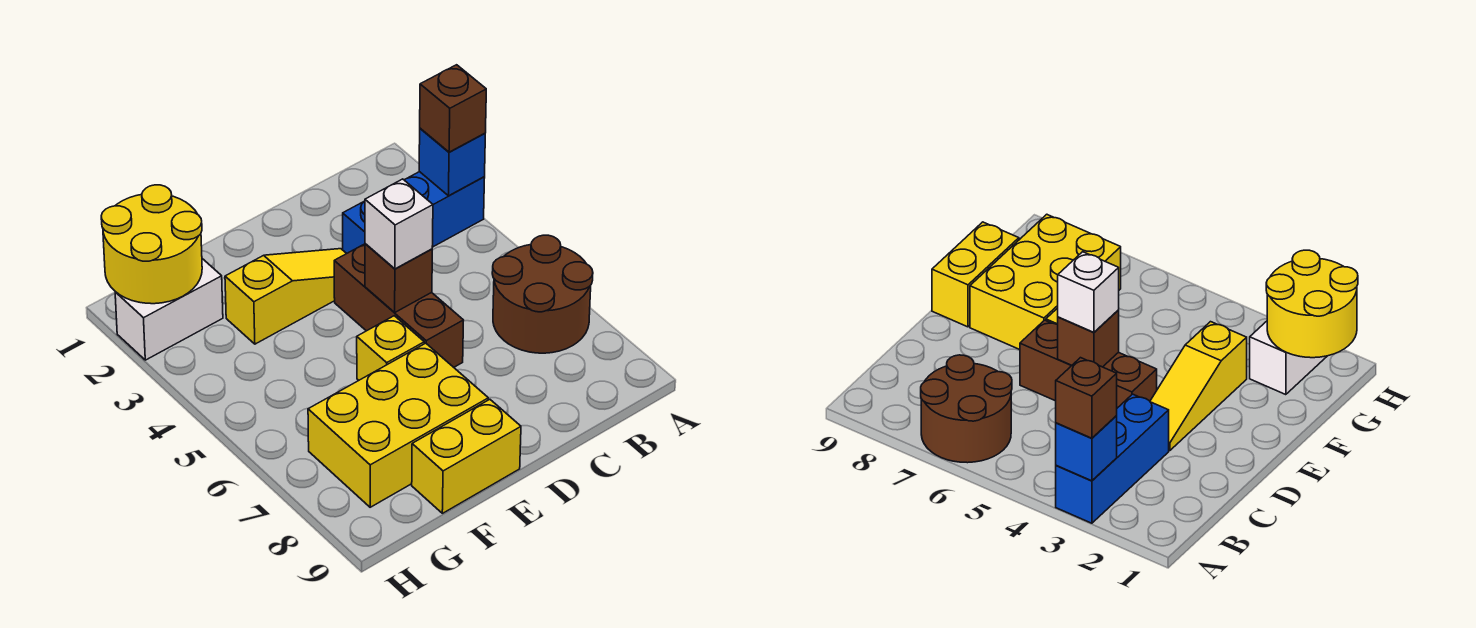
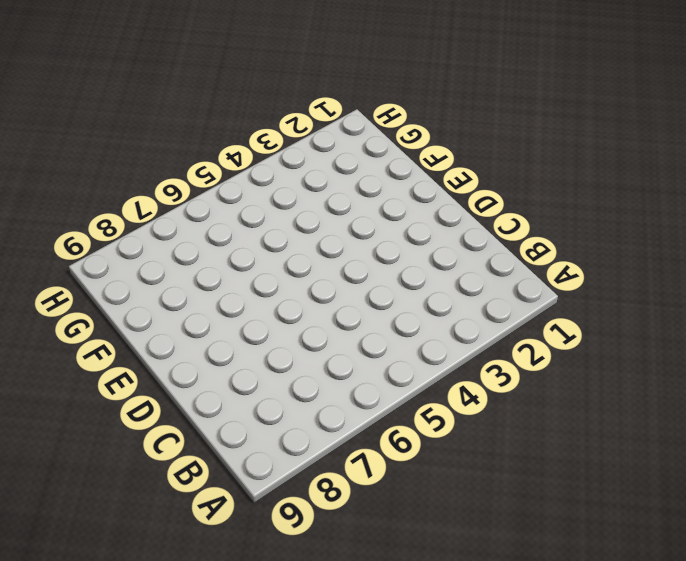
none -> blue brick A3:C3 level 1
none -> brown round brick A6:B7 level 1
none -> yellow slope D3:F3 level 1 top F

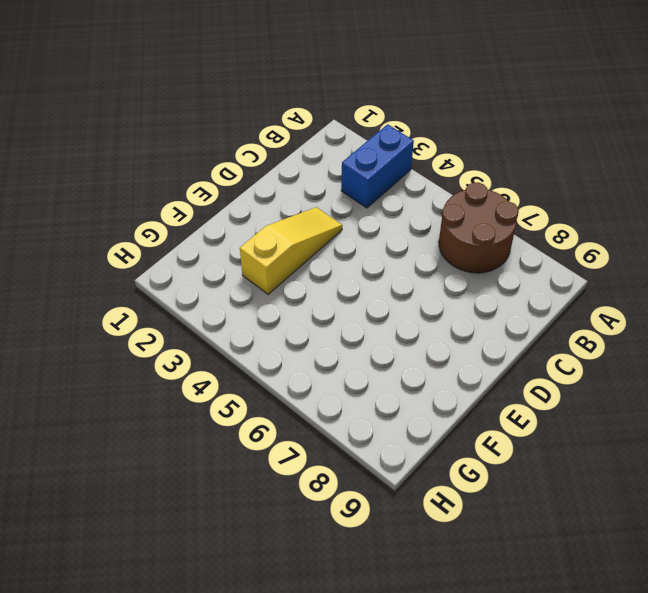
blue brick A3:B3 level 1 -> blue brick A3:C3 level 1
none -> brown brick D4:D6 level 1
none -> yellow brick E6 level 1
none -> yellow brick E7:G8 level 1

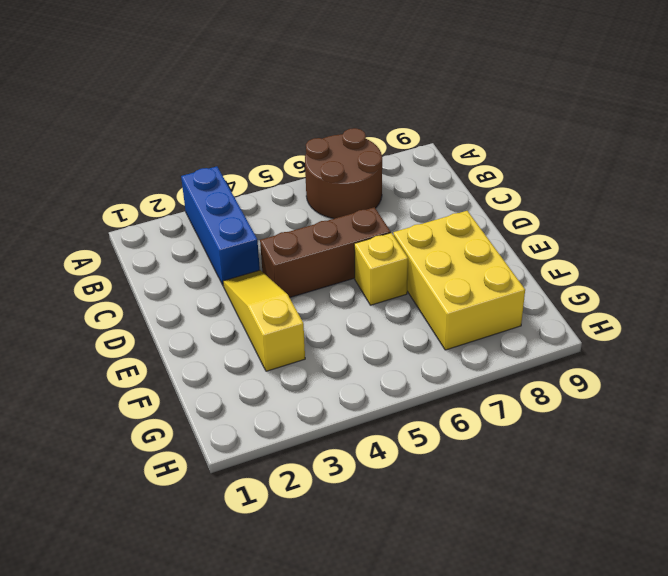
none -> yellow brick E9:F9 level 1
none -> white brick G2:H2 level 1
none -> blue brick A3 level 2

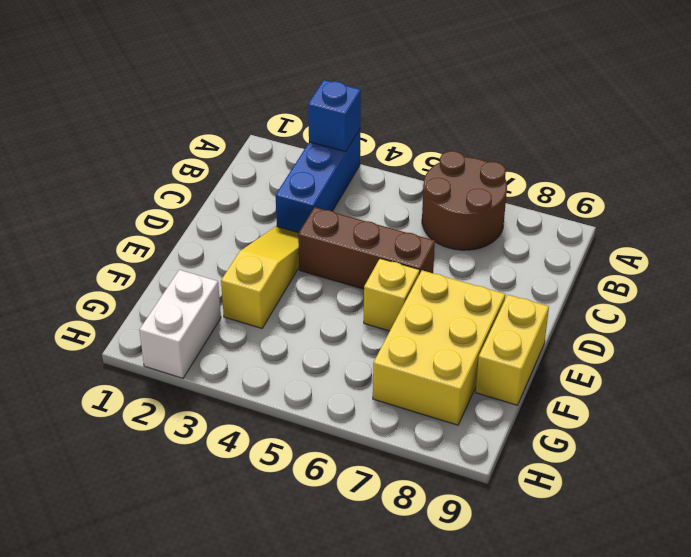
none -> brown brick D5 level 2
none -> yellow round brick G1:H2 level 2
none -> brown brick A3 level 3

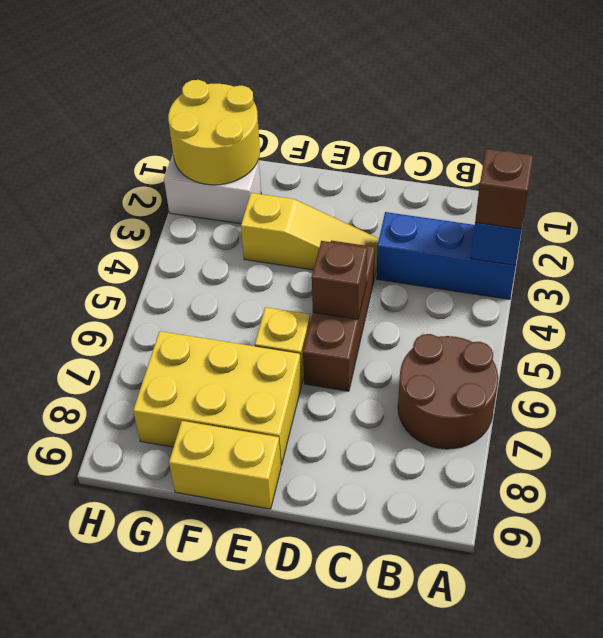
none -> white brick D5 level 3

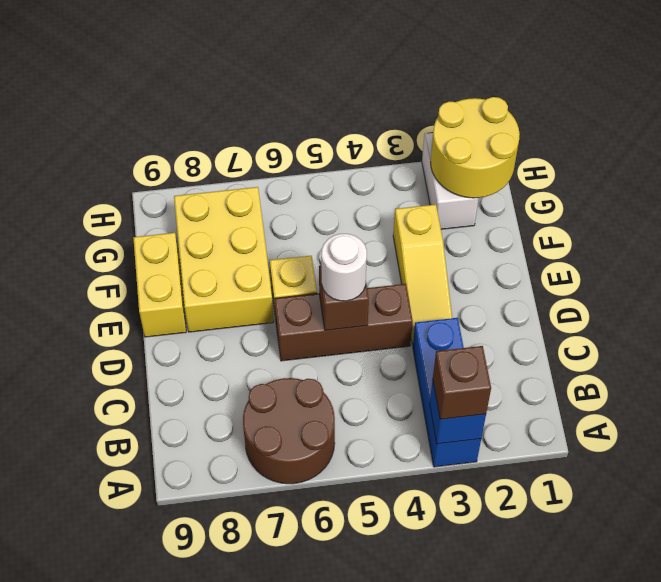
white round brick D5 level 3 -> white brick D5 level 3

